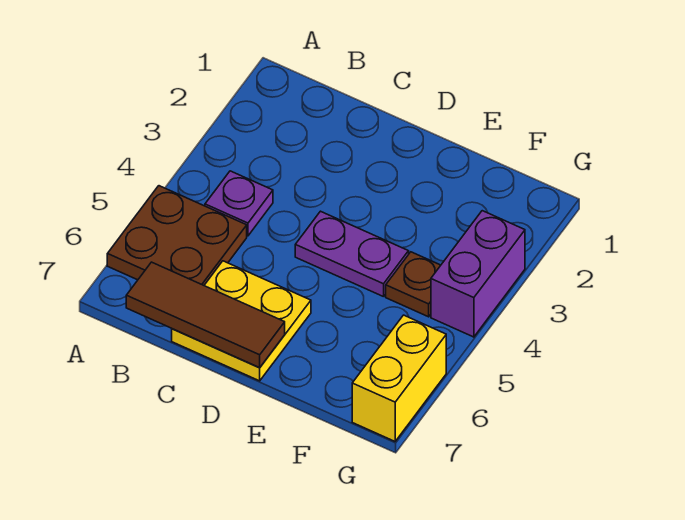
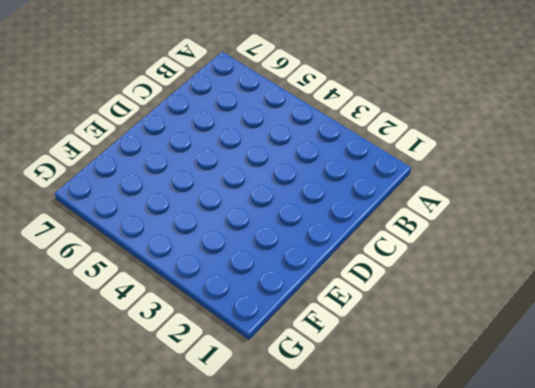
none -> brown plate A5:B6 level 1
none -> purple plate B4 level 1

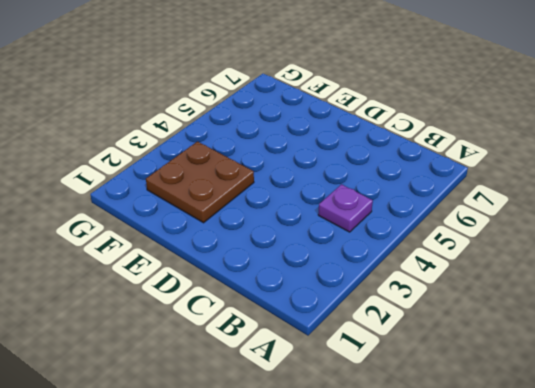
brown plate E2:F3 level 1 -> brown plate A5:B6 level 1
none -> yellow plate C6:D7 level 1
none -> purple plate D4:E4 level 1

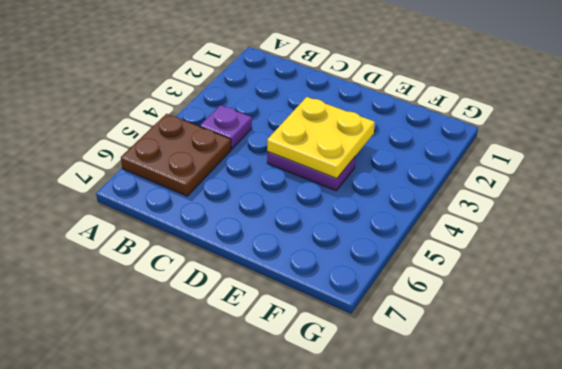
yellow plate D3:E4 level 2 -> yellow plate C6:D7 level 1
none -> brown plate F4 level 1
none -> purple brick G3:G4 level 1

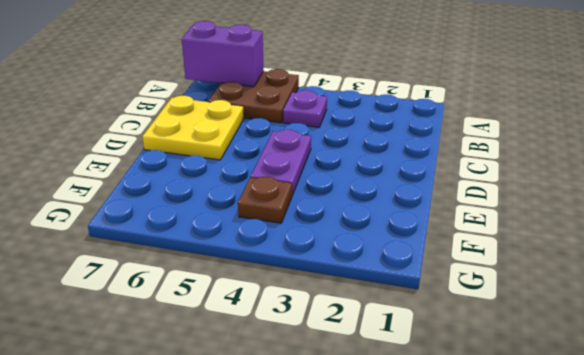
purple brick A6:A7 level 2 -> purple brick G3:G4 level 1
none -> yellow brick G6:G7 level 1
none -> brown tile B7:D7 level 2

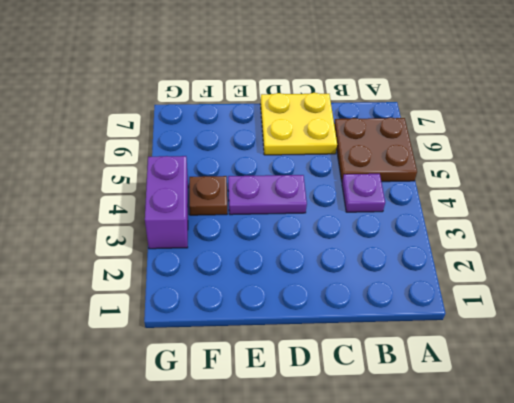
none -> yellow brick G6:G7 level 1
none -> brown tile B7:D7 level 2

